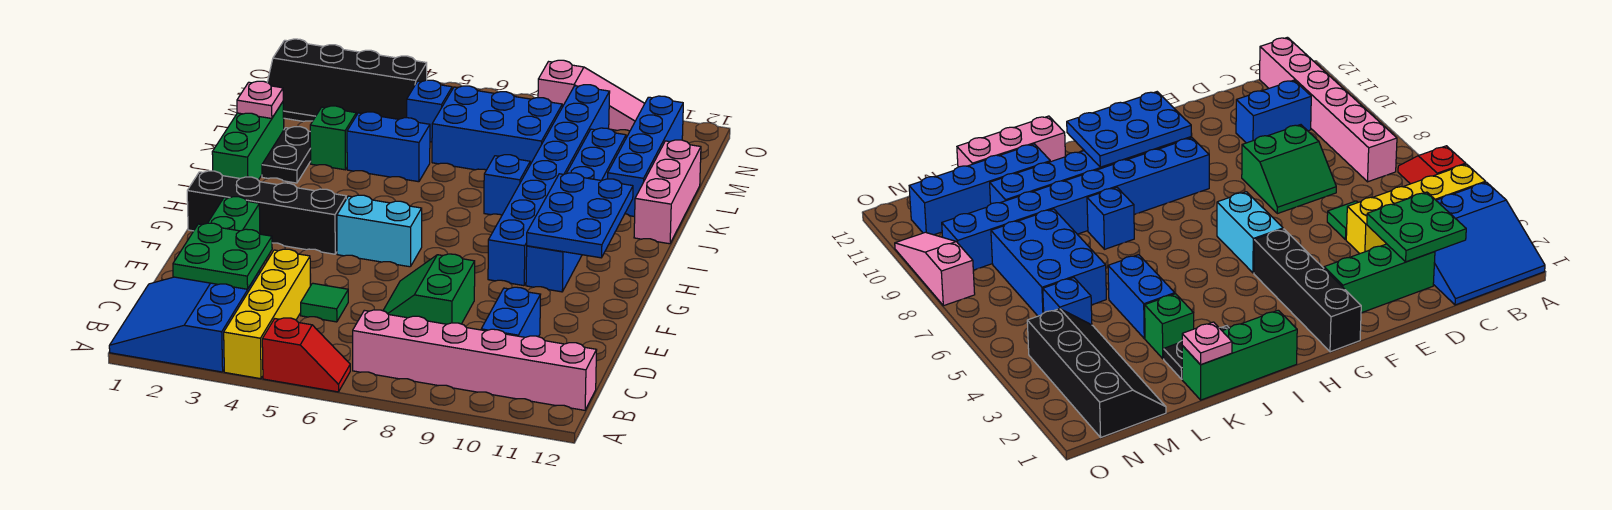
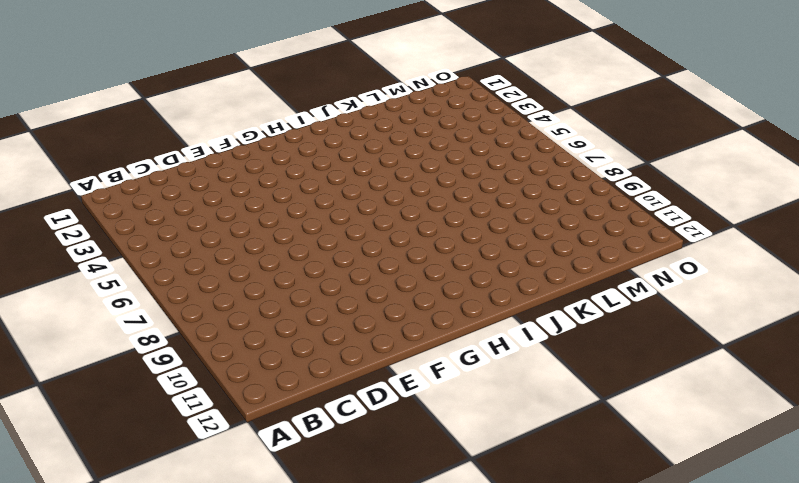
none -> blue slope A1:C3 level 1 top 3
none -> yellow brick A4:D4 level 1
none -> red slope A5:A6 level 1 top 5

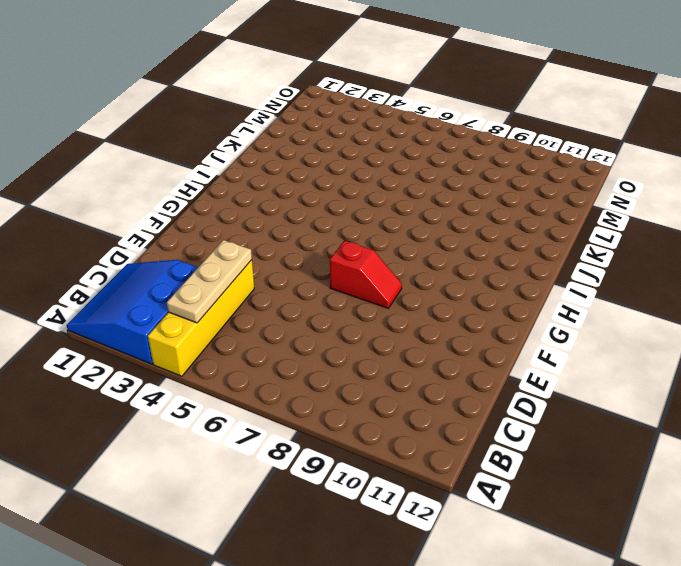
tan plate B4:D4 level 2 -> none
red slope F7:F8 level 1 top 7 -> red slope A5:A6 level 1 top 5
none -> pink brick B7:B12 level 1
none -> blue brick C10:D10 level 1
none -> green brick D2:F2 level 1

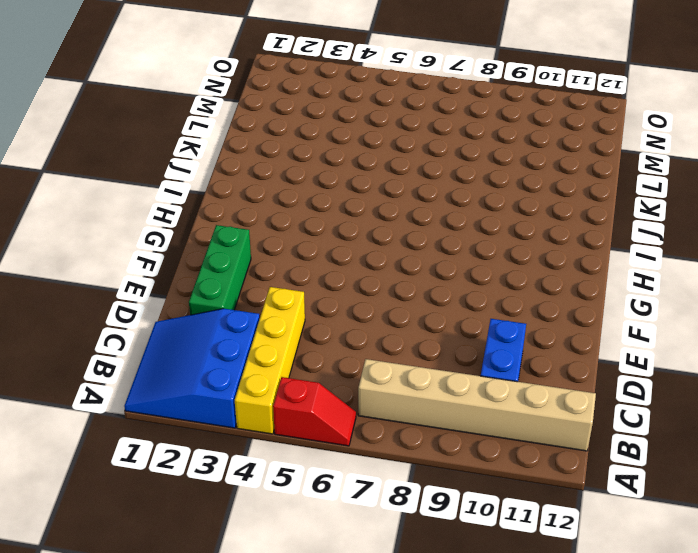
tan brick B7:B12 level 1 -> pink brick B7:B12 level 1
none -> green tile D5 level 1
none -> green slope D7:E8 level 1 top 8
none -> black brick G1:G4 level 1

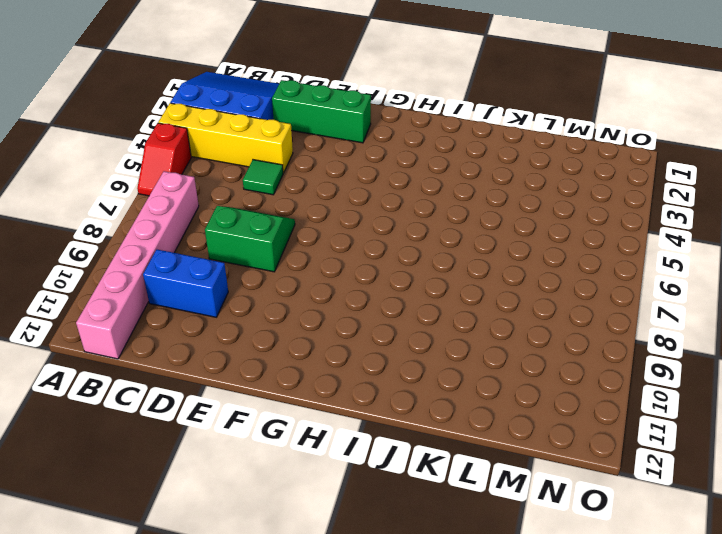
none -> black brick G1:G4 level 1
none -> cyan brick G5:G6 level 1
none -> blue brick G9:N9 level 1

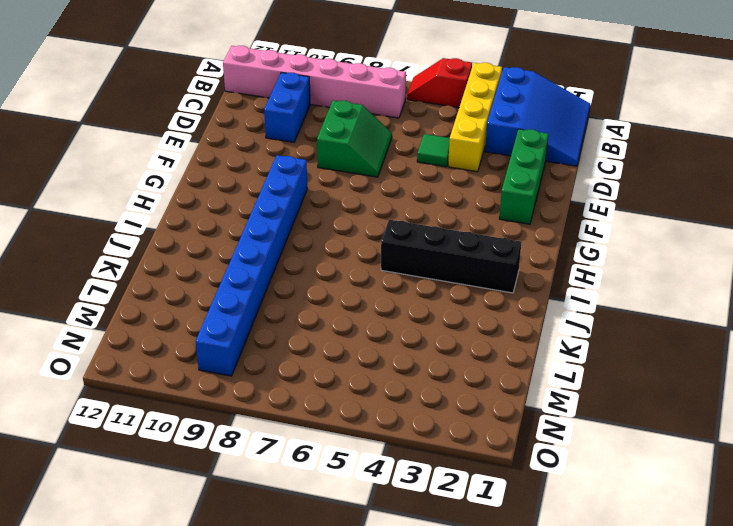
black brick I2:I5 level 1 -> black brick G1:G4 level 1
none -> cyan brick G5:G6 level 1
none -> blue brick G10:L10 level 1
none -> green brick I1:K1 level 1

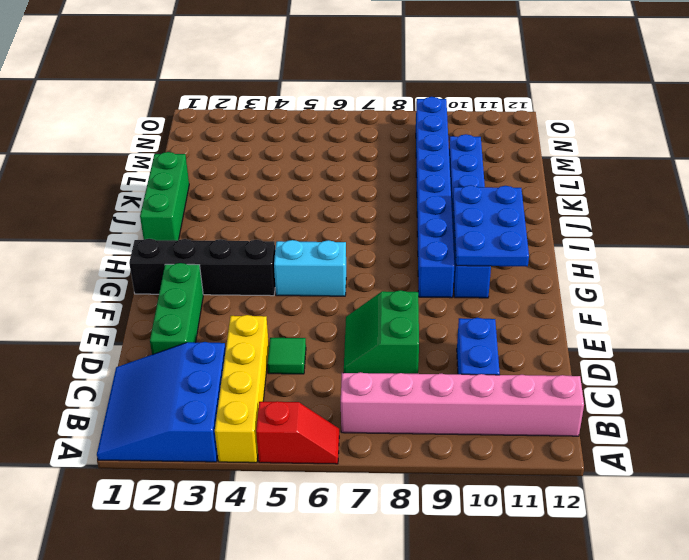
none -> black plate J2:K2 level 1
none -> blue brick J8 level 1
none -> pink brick J12:L12 level 1

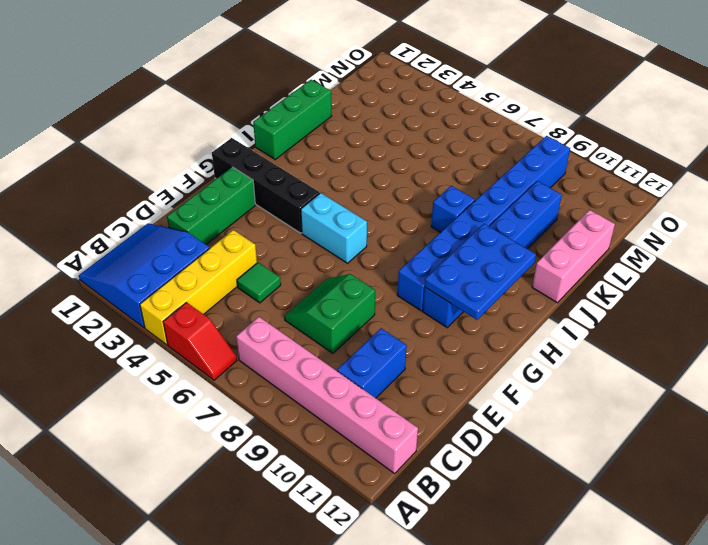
none -> black plate J2:K2 level 1
none -> green brick K3 level 1
none -> blue brick K4:K5 level 1

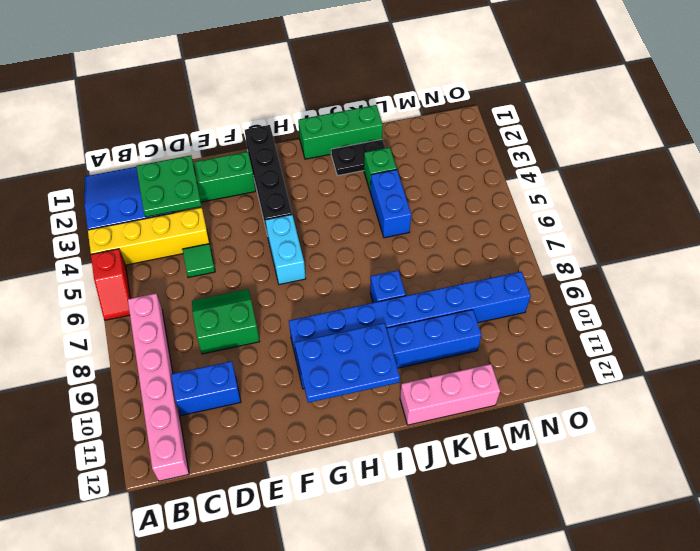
none -> blue brick K11:N11 level 1
none -> blue brick L6:M8 level 1
none -> black slope M1:N4 level 1 top N

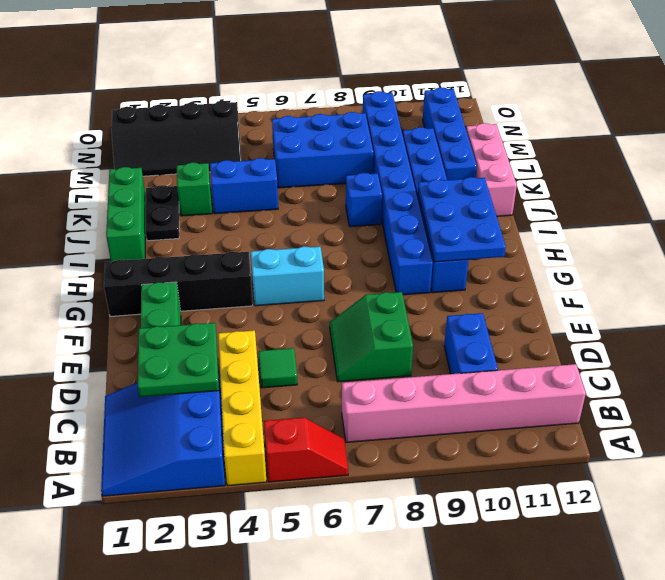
none -> blue brick M5 level 1
none -> pink slope O8:O10 level 1 top 8
none -> pink plate K1 level 2

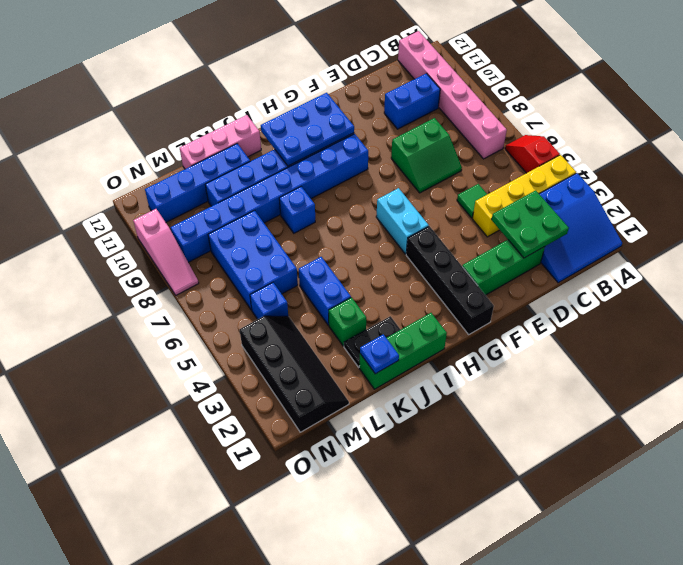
blue plate K1 level 2 -> pink plate K1 level 2
pink slope O8:O10 level 1 top 10 -> pink slope O8:O10 level 1 top 8

